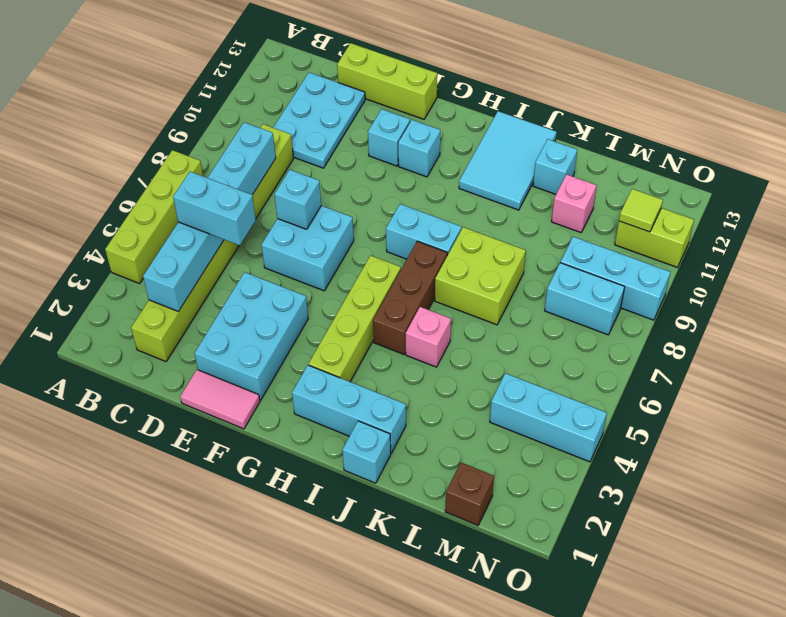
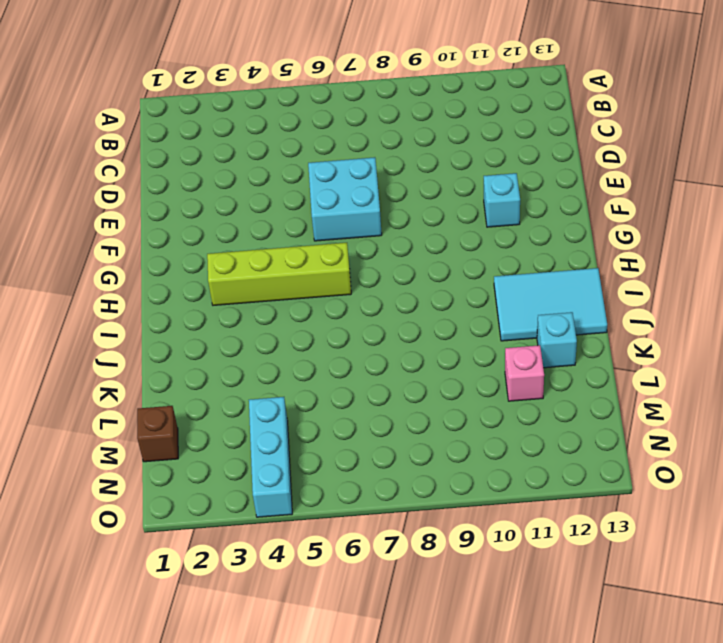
none -> lime brick A4:A7 level 1
none -> lime brick C2:C9 level 1
none -> cyan plate C10:D12 level 1

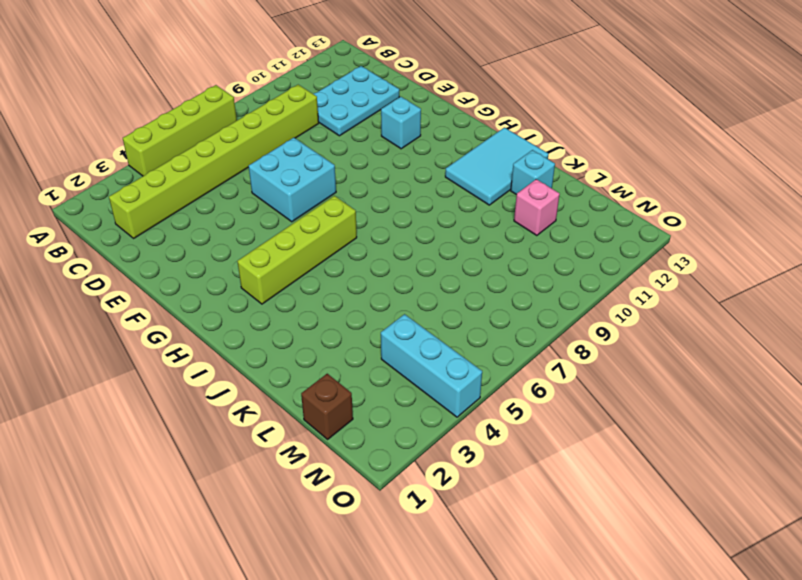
none -> lime brick D13:F13 level 1
none -> pink tile E1:F1 level 1
none -> cyan brick E2:F4 level 1

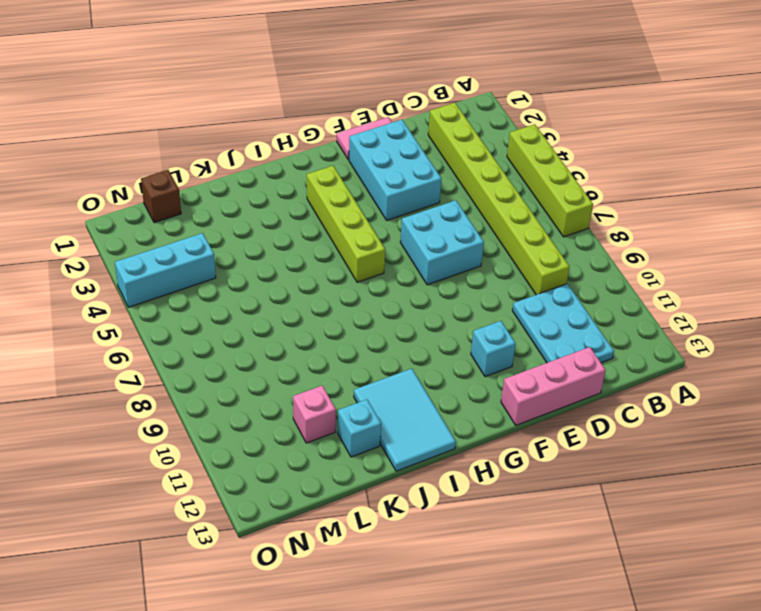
pink brick D13:F13 level 1 -> lime brick D13:F13 level 1
none -> cyan brick G11 level 1
none -> cyan brick H2:J2 level 1
none -> cyan brick H8:I8 level 1

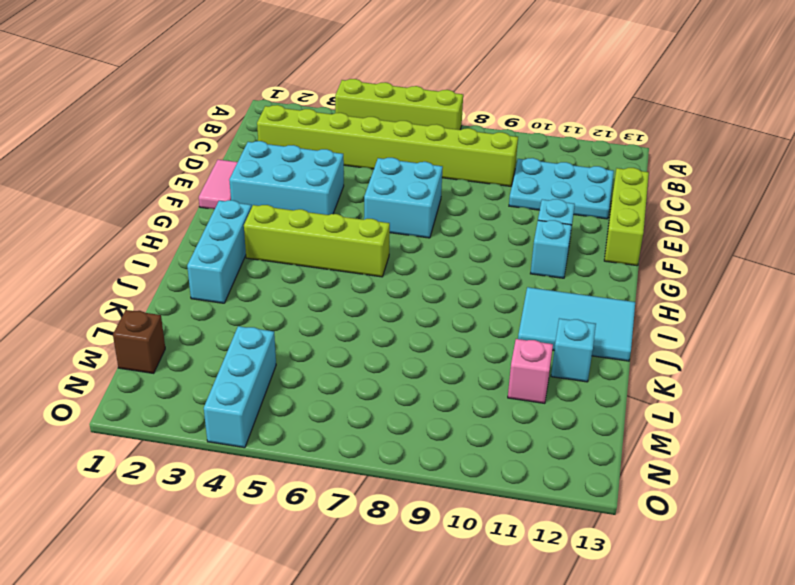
none -> cyan brick H8:I8 level 1
none -> brown brick I5:I7 level 1
none -> cyan brick J1 level 1

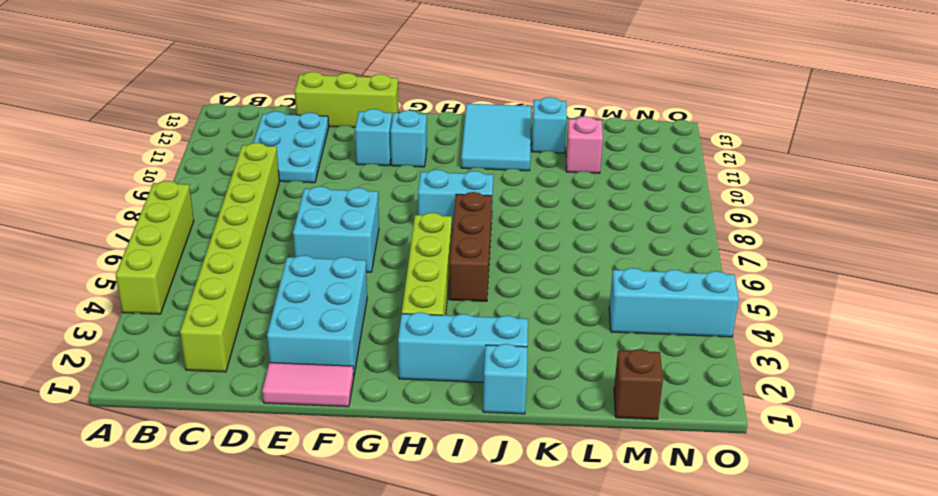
none -> pink brick J5 level 1
none -> lime brick J7:K8 level 1
none -> cyan brick M8:N8 level 1

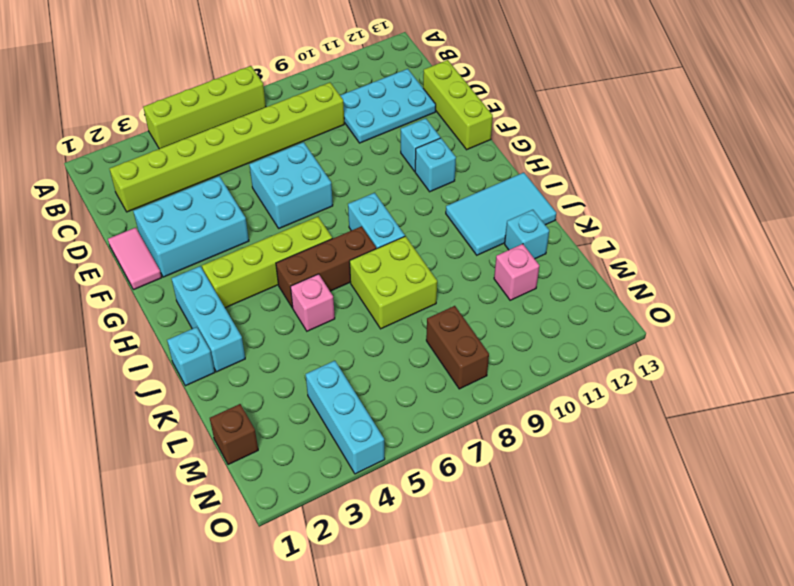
brown brick M8:N8 level 1 -> cyan brick M8:N8 level 1
none -> cyan brick M9:O9 level 1
none -> lime brick N11:O11 level 1
none -> cyan brick C3:C8 level 2

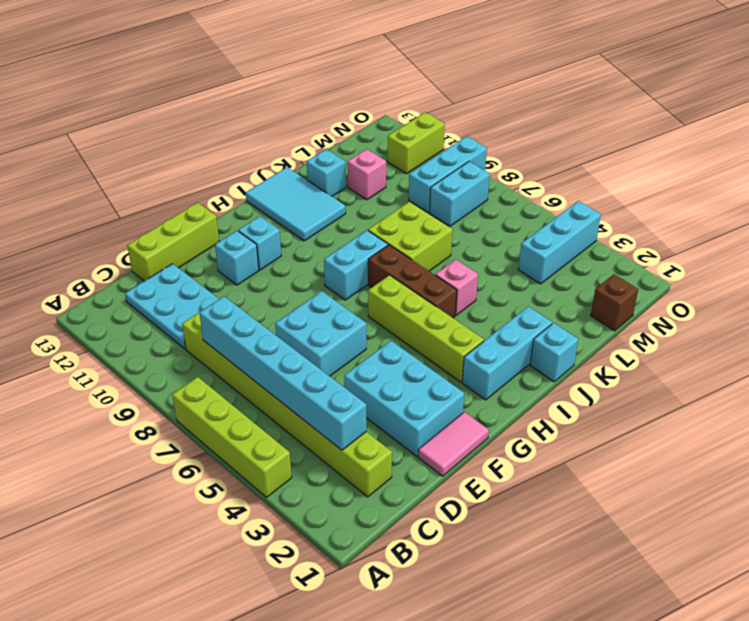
none -> cyan brick E7 level 2
none -> lime tile N11 level 2
none -> cyan brick C5:D5 level 3

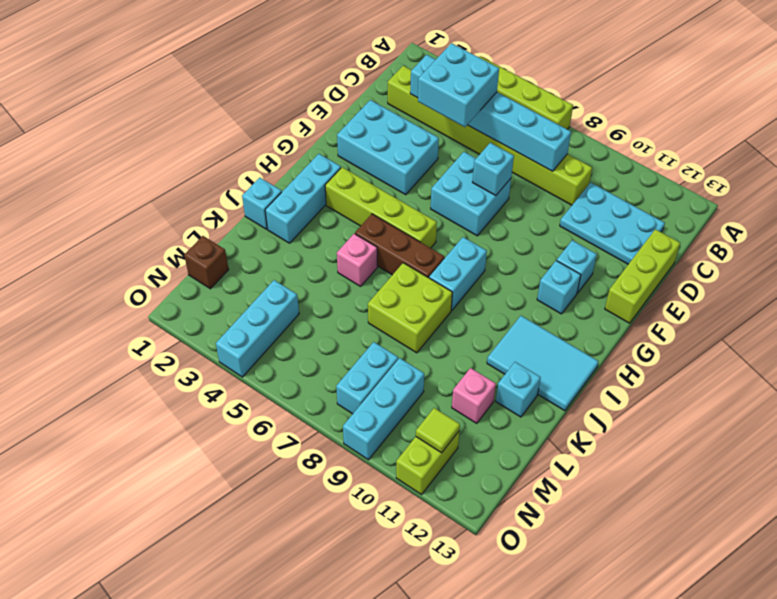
cyan brick C4:D5 level 3 -> cyan brick C5:D5 level 3
none -> pink tile E1:F1 level 1

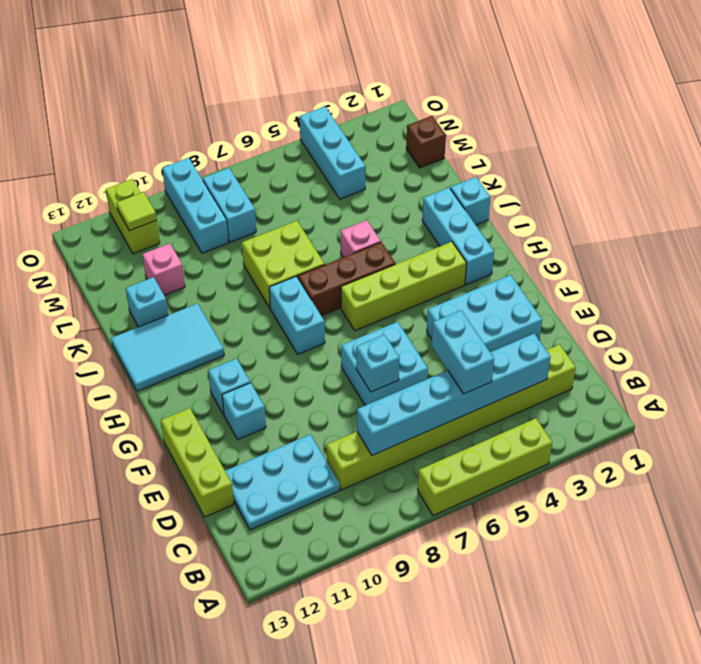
none -> pink tile E1:F1 level 1

